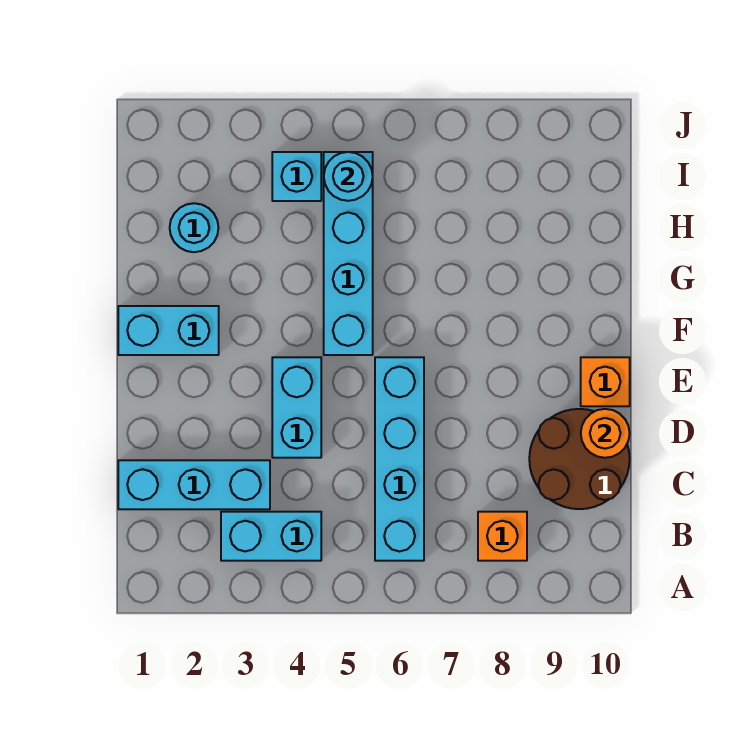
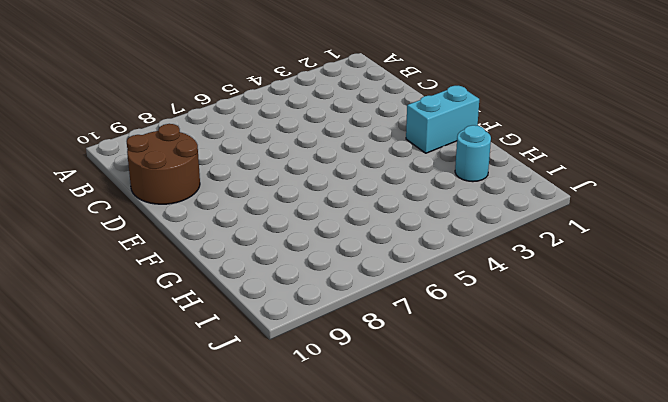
none -> cyan brick B3:B4 level 1
none -> cyan brick B6:E6 level 1
none -> orange brick B8 level 1

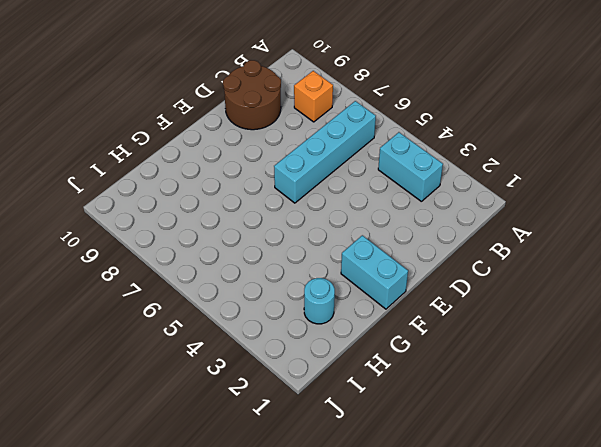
none -> cyan brick C1:C3 level 1
none -> cyan brick D4:E4 level 1
none -> orange brick E10 level 1

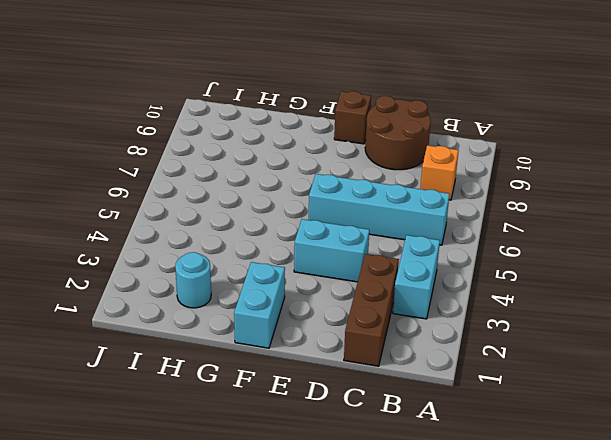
brown brick C1:C3 level 1 -> cyan brick C1:C3 level 1
brown brick E10 level 1 -> orange brick E10 level 1
none -> cyan brick F5:I5 level 1
none -> cyan brick I4 level 1
none -> orange round brick D10 level 2

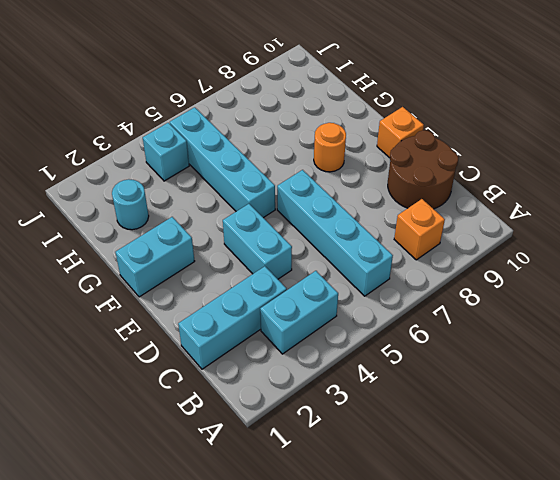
orange round brick F8 level 1 -> orange round brick D10 level 2
none -> cyan round brick I5 level 2

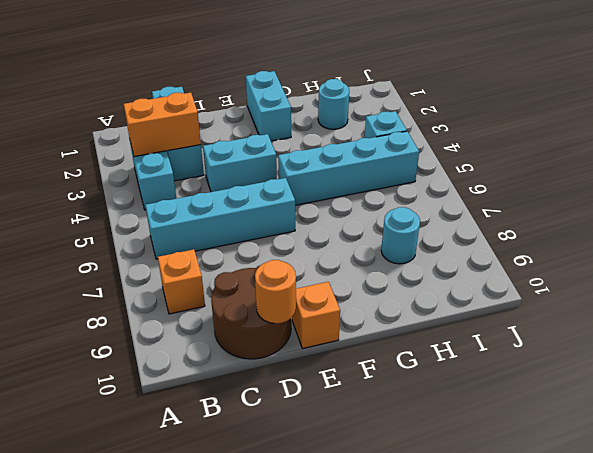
orange brick B3:C3 level 2 -> none
cyan round brick H8 level 1 -> cyan round brick I5 level 2

